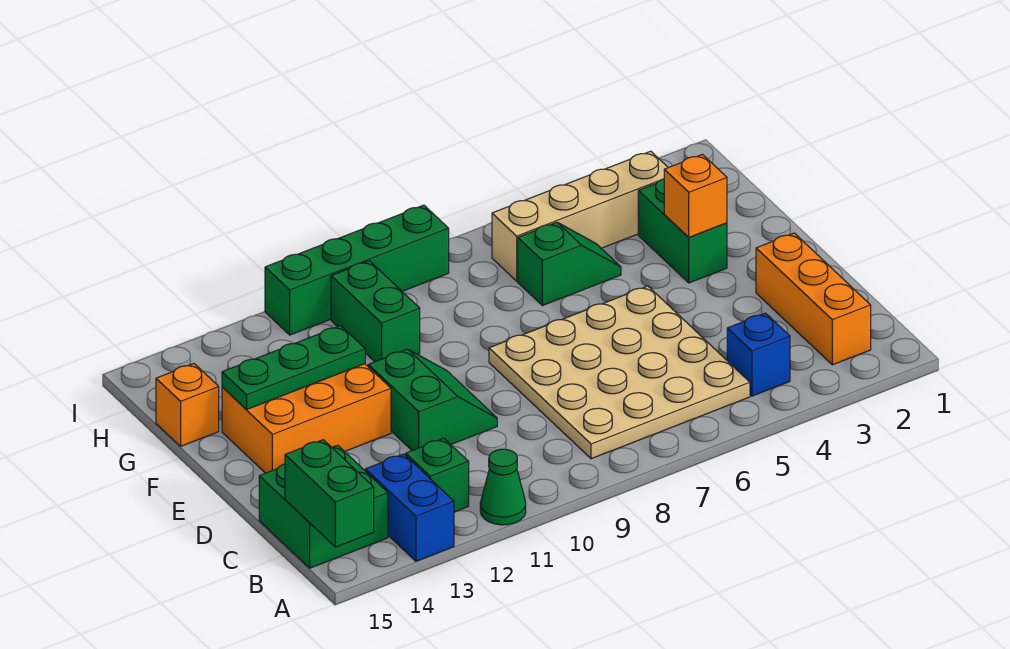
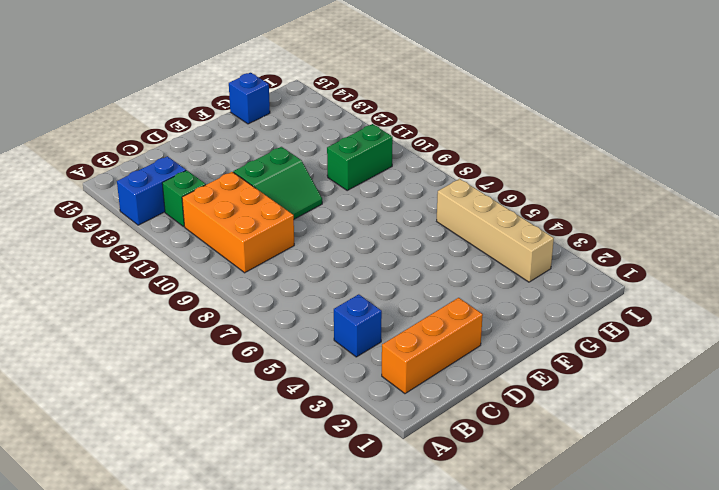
orange brick B9:C11 level 1 -> orange brick E12:F14 level 1
blue brick G15 level 1 -> orange brick G15 level 1
none -> green cone A11 level 1
none -> tan plate B5:E8 level 1
none -> green brick B14:C15 level 1

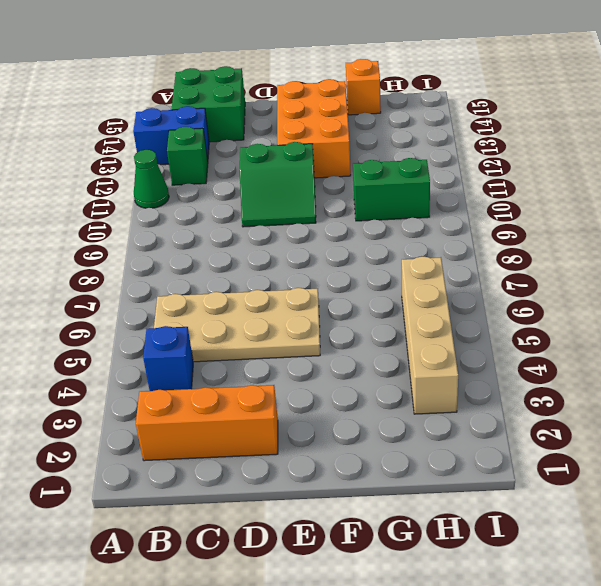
tan plate B5:E6 level 1 -> tan plate B5:E8 level 1
none -> green brick F3:G3 level 1
none -> green slope G5:G6 level 1 top 6
none -> green brick I8:I11 level 1

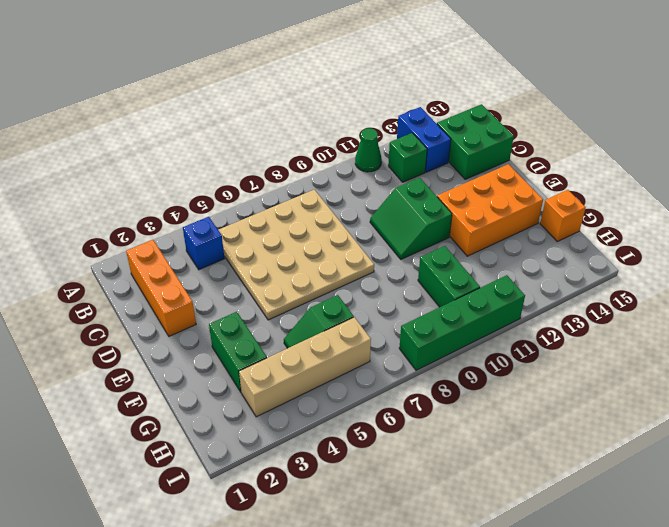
none -> green brick A15:B15 level 2
none -> orange brick F3 level 2
none -> green plate F12:F14 level 2

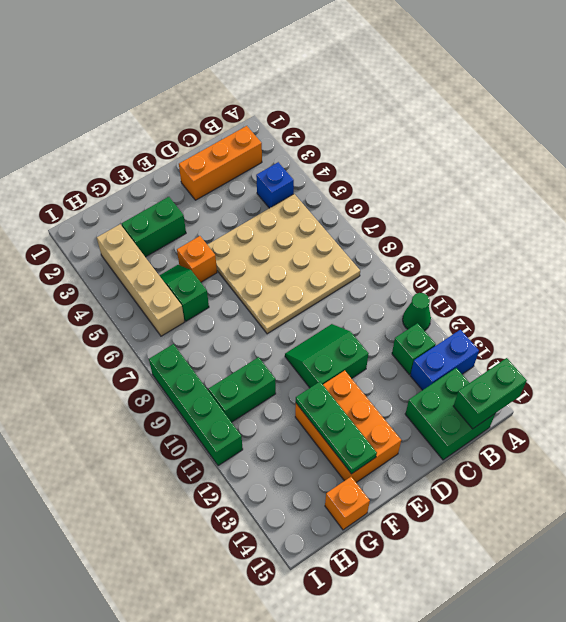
orange brick F5 level 1 -> orange brick F3 level 2

